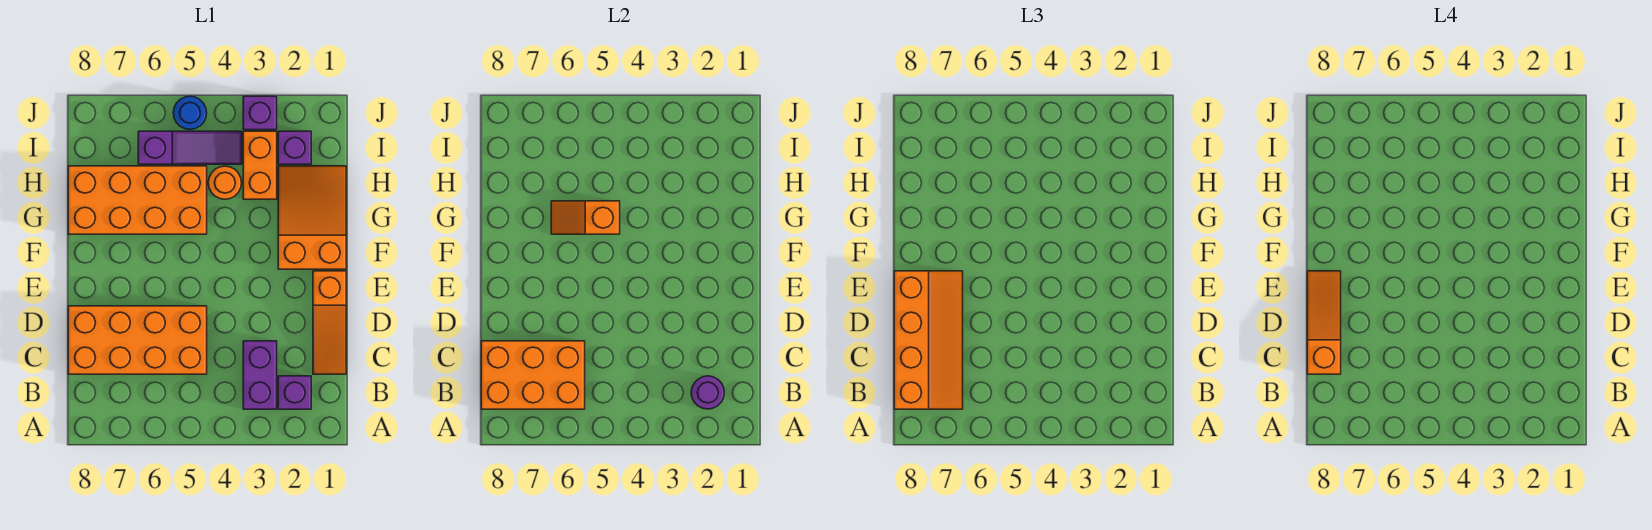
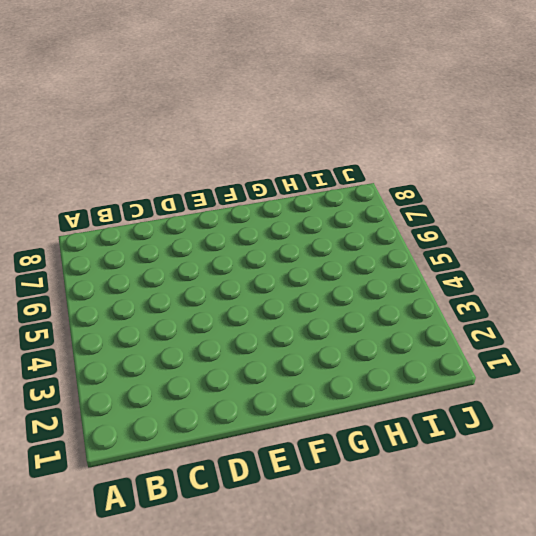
none -> purple brick B2 level 1
none -> purple brick B3:C3 level 1
none -> orange slope C1:E1 level 1 top E

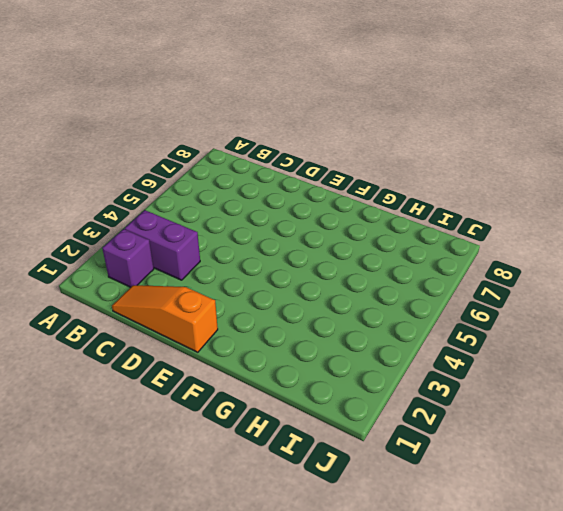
none -> orange brick C5:D8 level 1
none -> orange slope F1:H2 level 1 top F
none -> orange brick G5:H8 level 1

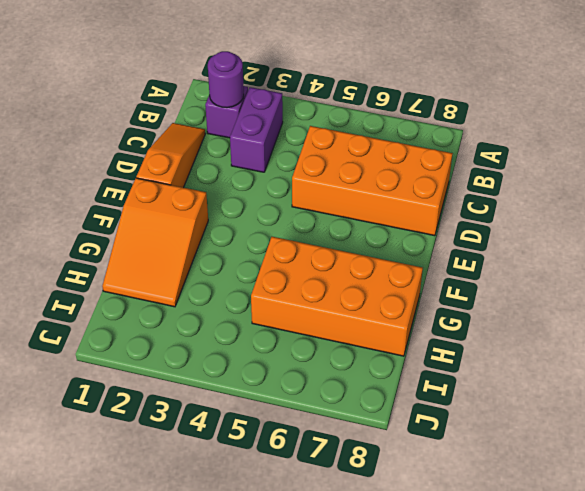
none -> orange brick H3:I3 level 1
none -> orange round brick H4 level 1
none -> purple brick I2 level 1

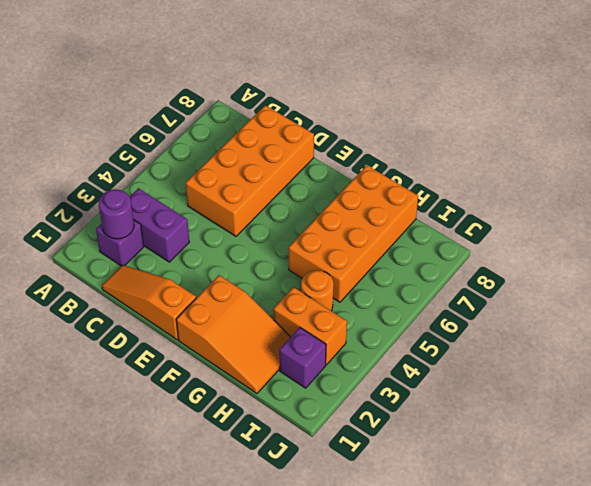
none -> purple slope I4:I6 level 1 top 6
none -> purple brick J3 level 1
none -> blue round brick J5 level 1

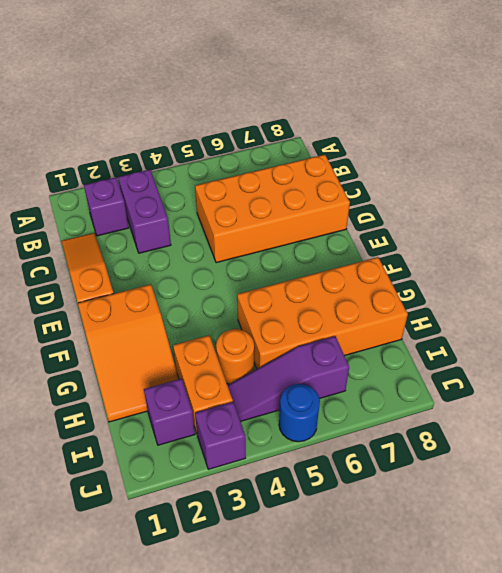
none -> purple round brick B2 level 2
none -> orange brick B6:C8 level 2
none -> orange slope G5:G6 level 2 top 5

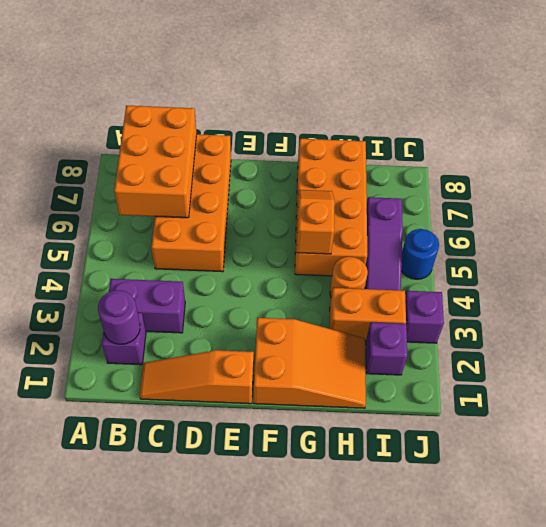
none -> orange slope B7:E8 level 3 top 8
none -> orange slope C8:E8 level 4 top C

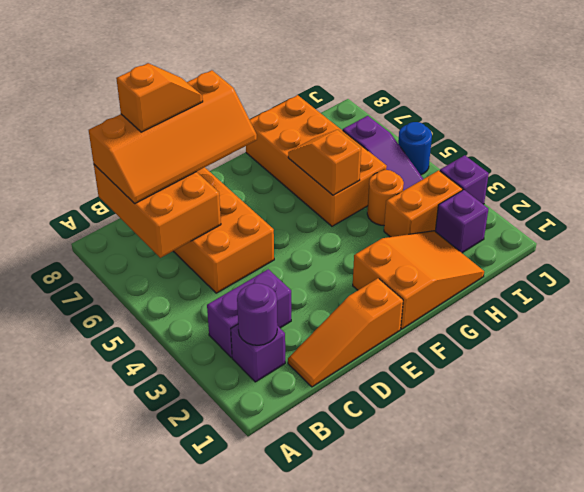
orange slope C8:D8 level 4 top C -> orange slope C8:E8 level 4 top C

